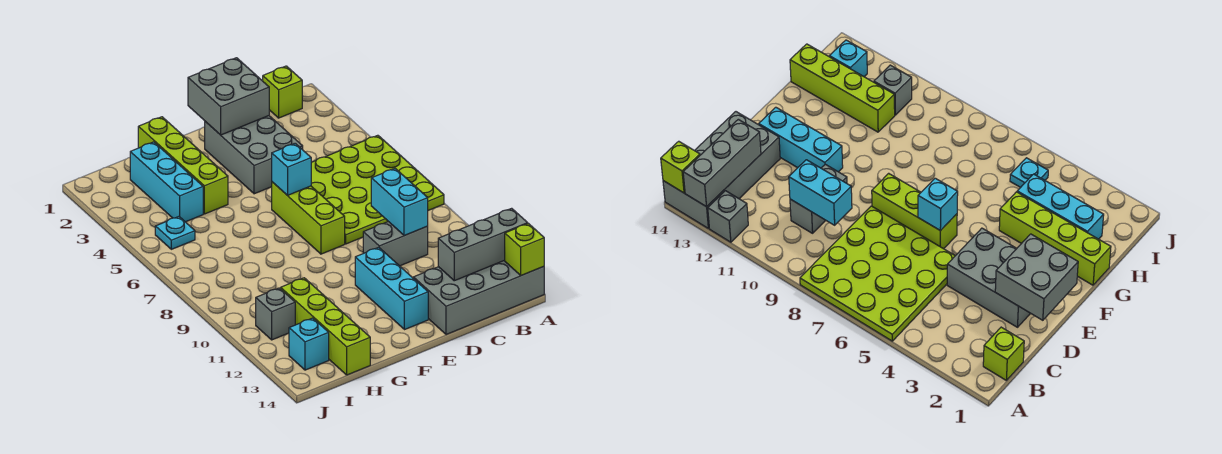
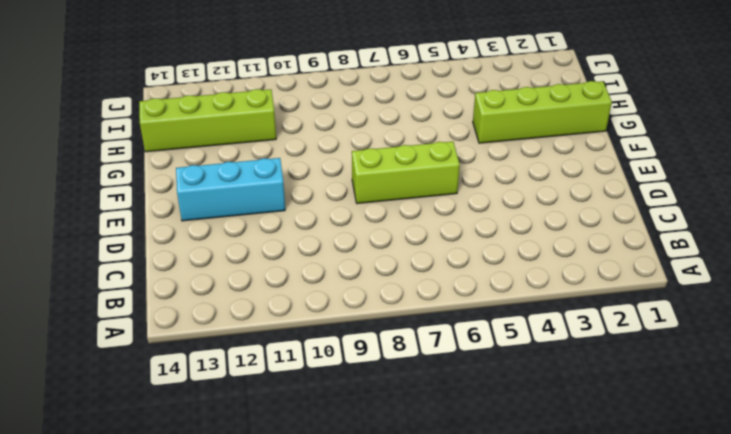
none -> lime plate A5:D8 level 1
none -> grey brick A12 level 1
none -> grey brick A13:D14 level 1

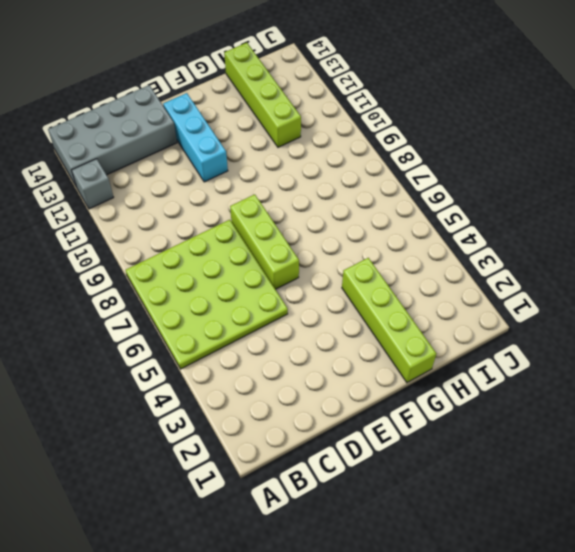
none -> lime brick B1 level 1
none -> grey brick C10:D10 level 1
none -> grey brick D2:E4 level 1

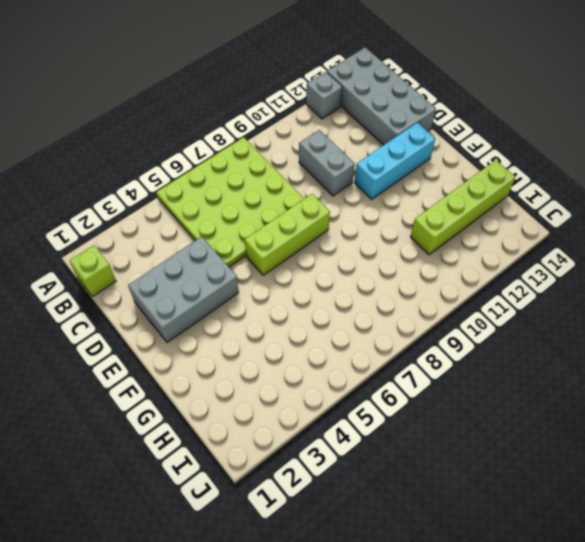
none -> lime brick G1:G4 level 1
none -> cyan brick H2:H4 level 1
none -> cyan plate I5 level 1

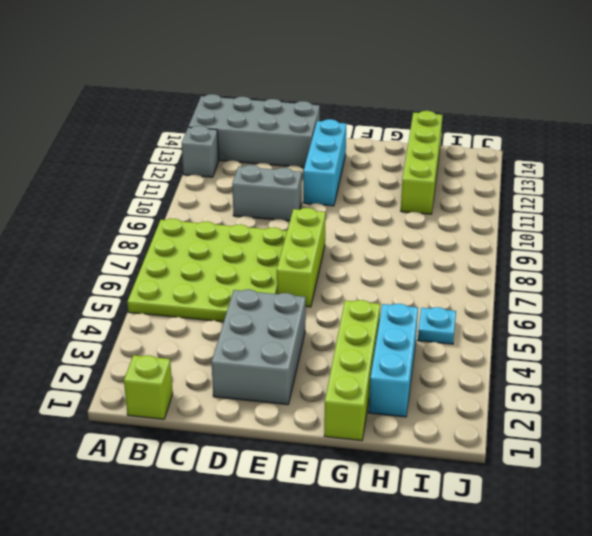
none -> grey brick I11 level 1
none -> cyan brick I13 level 1
none -> grey brick A13:C13 level 2

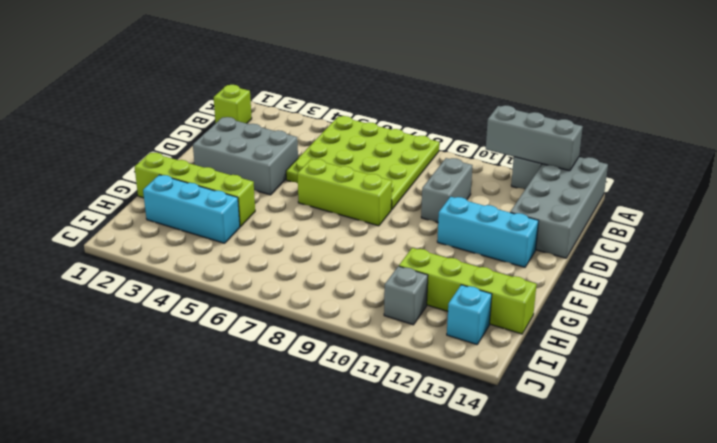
grey brick A11:A13 level 2 -> grey brick A13:C13 level 2
none -> cyan plate I5 level 1
none -> lime brick A14 level 2
none -> cyan brick C9:C10 level 2

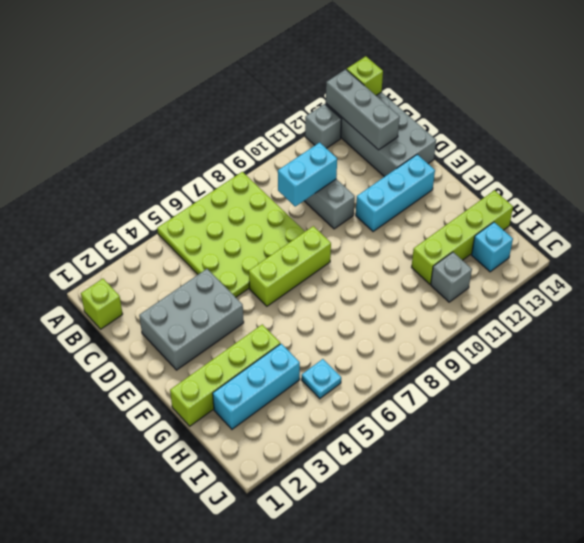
none -> grey brick D1:E2 level 2
none -> cyan brick E6 level 2

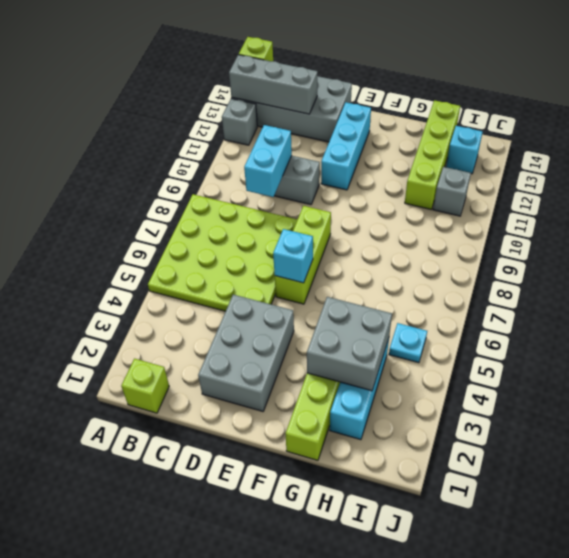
grey brick G3:H4 level 2 -> grey brick D1:E2 level 2

